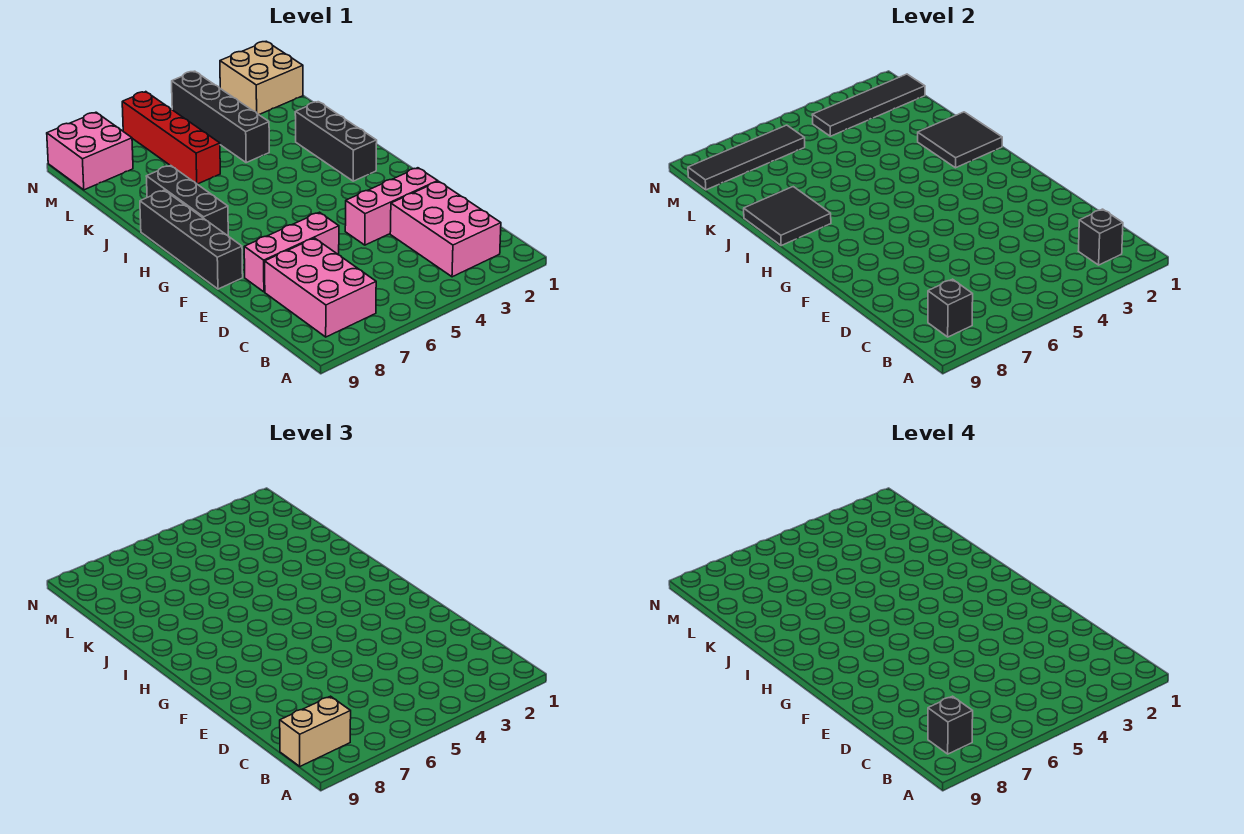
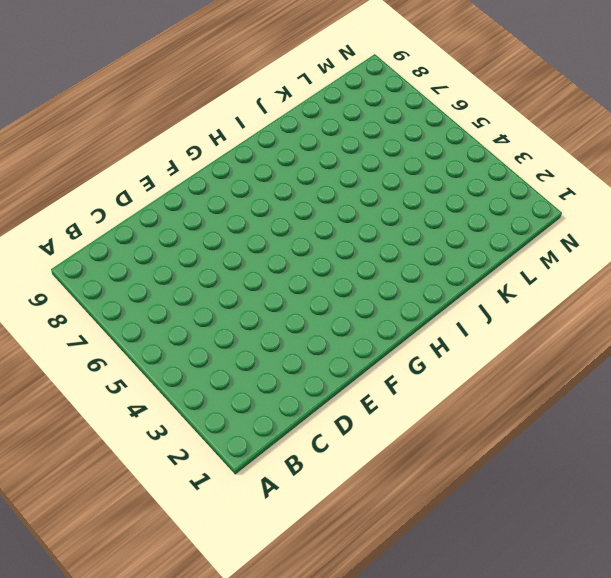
none -> pink brick B2:D3 level 1
none -> pink brick B7:D8 level 1
none -> pink brick E2:E4 level 1

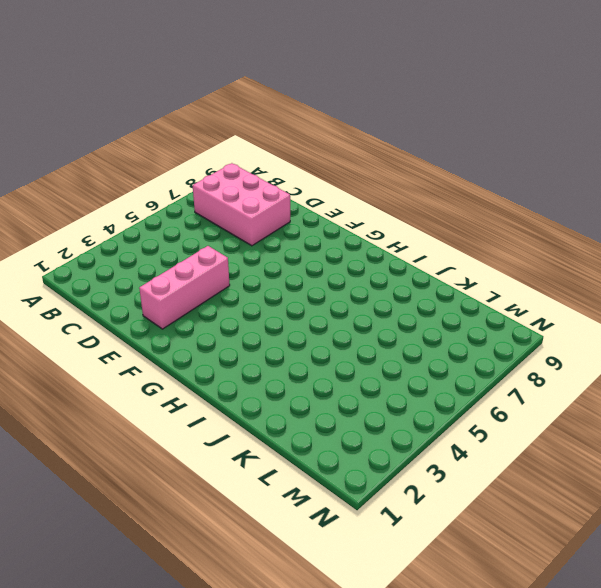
none -> pink brick B2:D3 level 1
none -> pink brick E6:E8 level 1
none -> black brick F9:I9 level 1

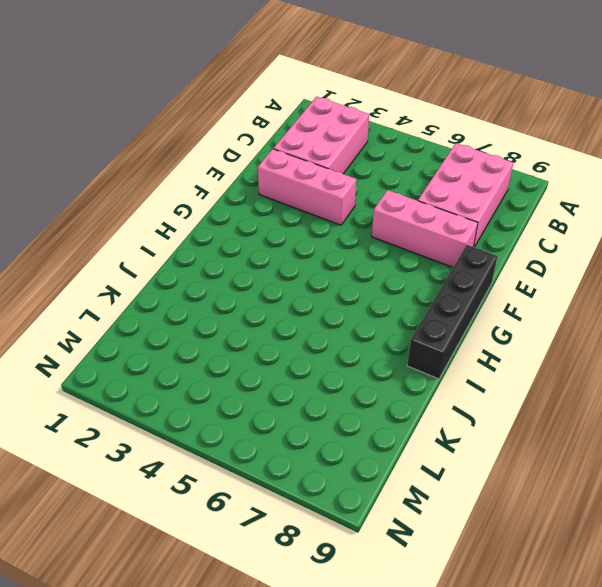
none -> black brick H2:J2 level 1
none -> black brick H8:J8 level 1
none -> black brick K4:N4 level 1

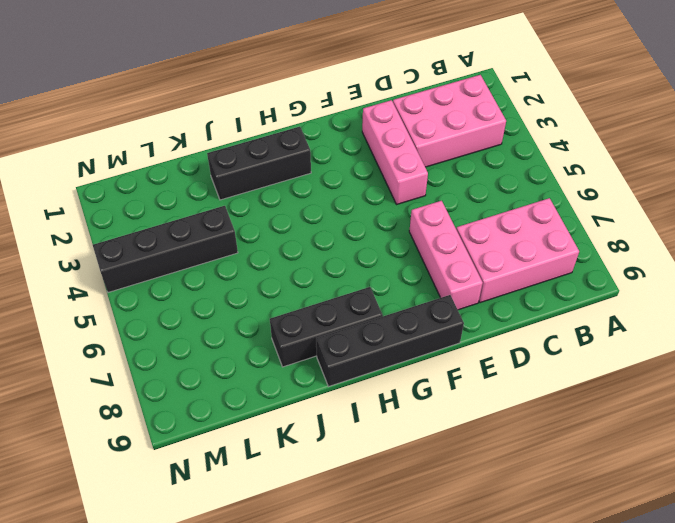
none -> red brick K6:N6 level 1
none -> tan brick M1:N2 level 1
none -> pink brick M8:N9 level 1

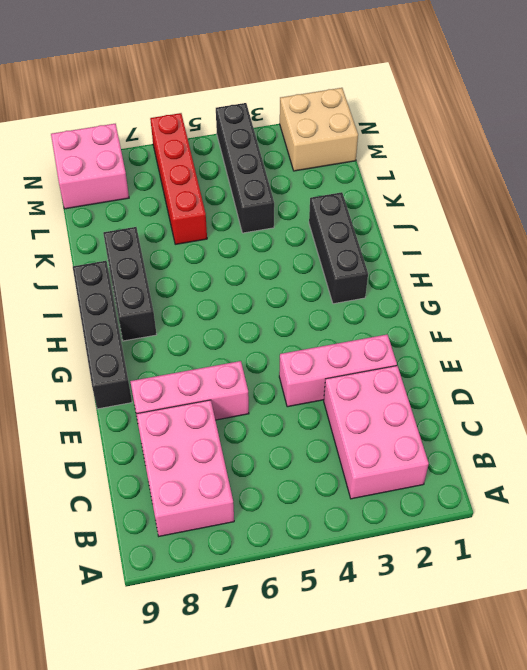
none -> black brick B2 level 2
none -> black brick B8 level 2
none -> black tile I1:J2 level 2

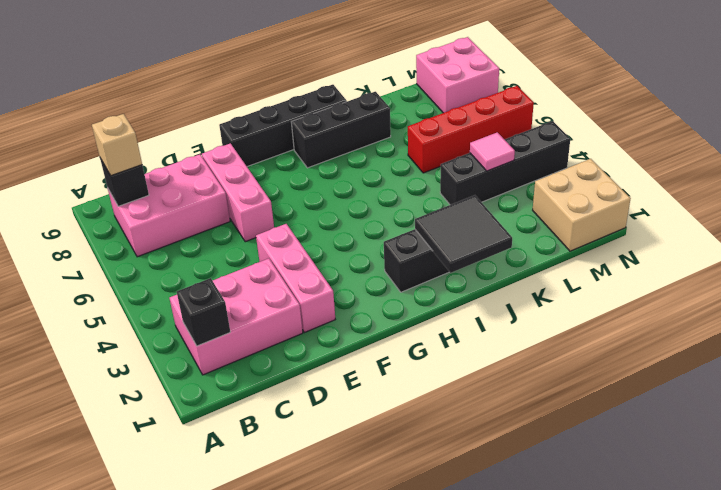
tan brick B8 level 3 -> tan brick B8:B9 level 3
pink tile L4 level 2 -> none
none -> black tile I8:J9 level 2
none -> black tile M1:M4 level 2
none -> black tile M6:M9 level 2

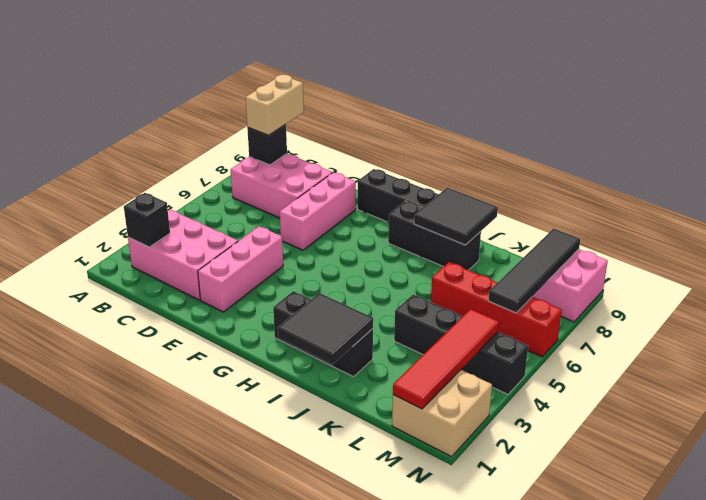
red tile M1:M4 level 2 -> black tile M1:M4 level 2
none -> black brick B8 level 4

